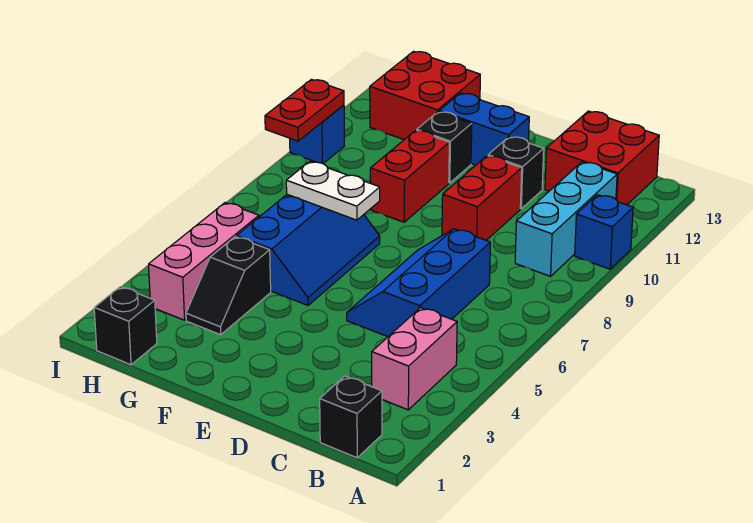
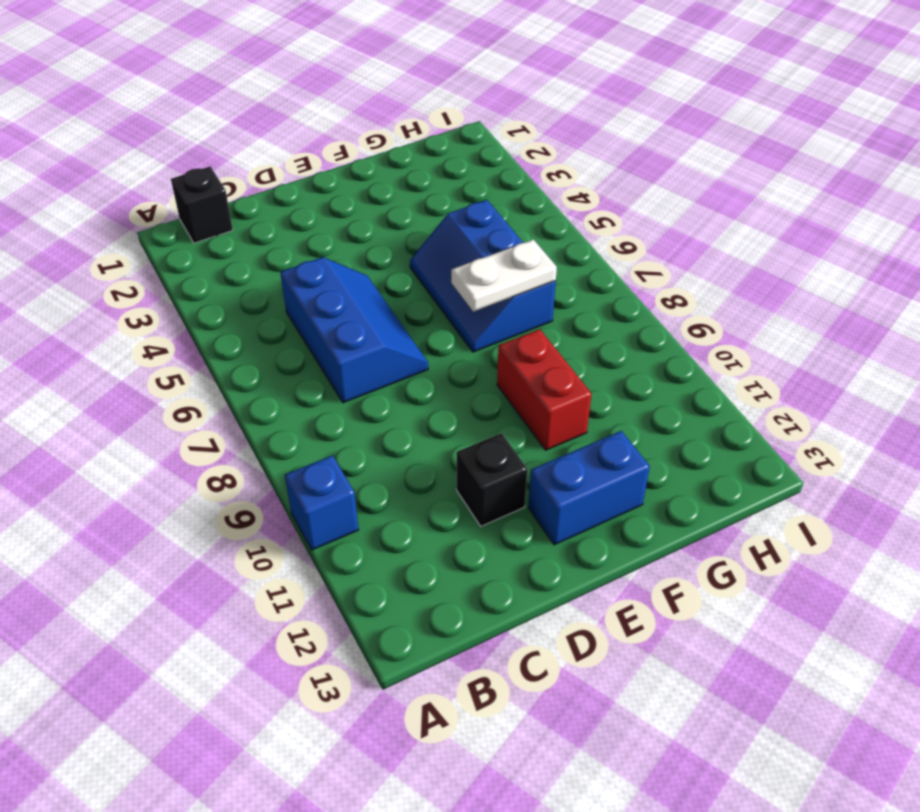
none -> pink brick B3:B4 level 1
none -> cyan brick B9:B11 level 1
none -> red brick B12:C13 level 1

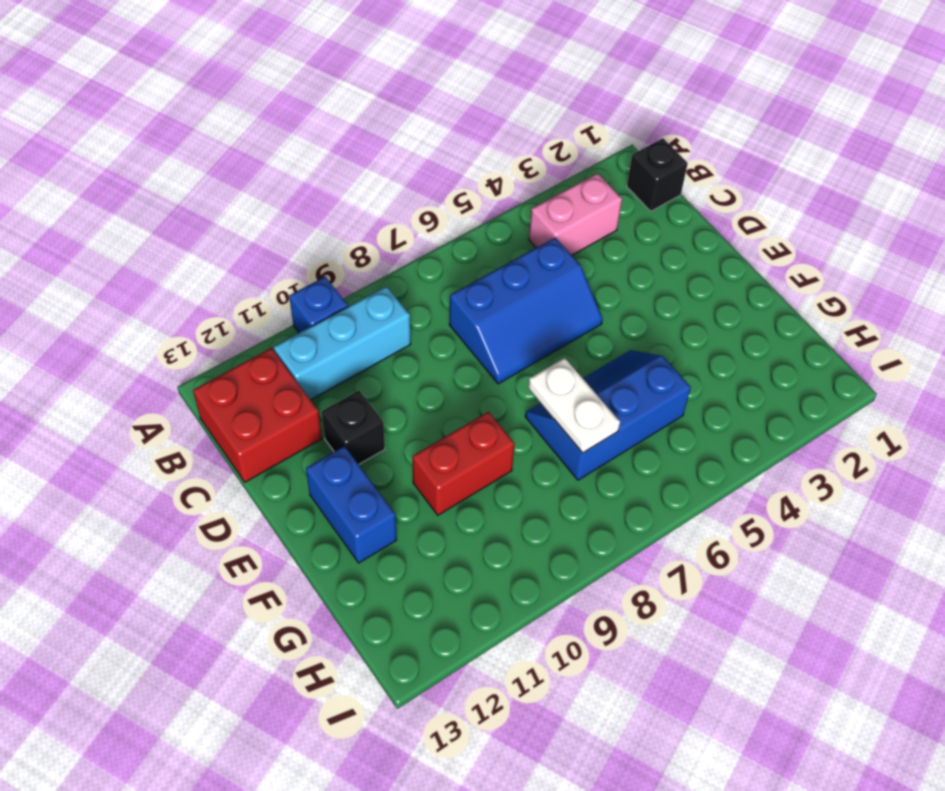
none -> red brick D9:D10 level 1
none -> black brick F11 level 1
none -> black slope G3:G4 level 1 top 4

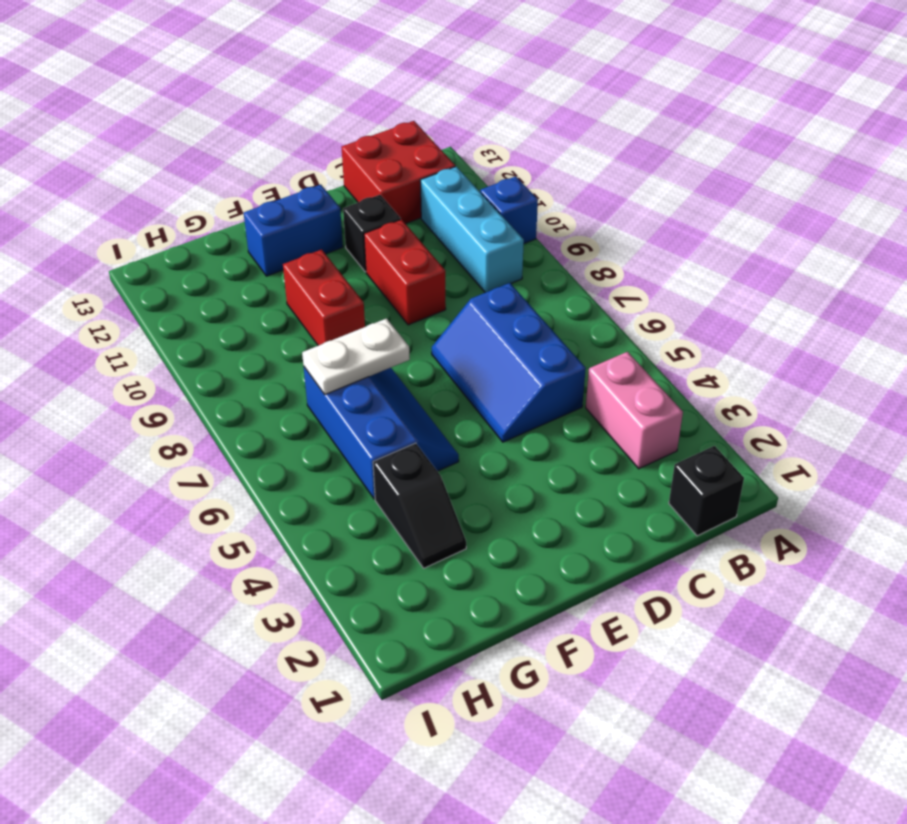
none -> black brick F11 level 1
none -> red brick G12:H13 level 1
none -> black brick H1 level 1

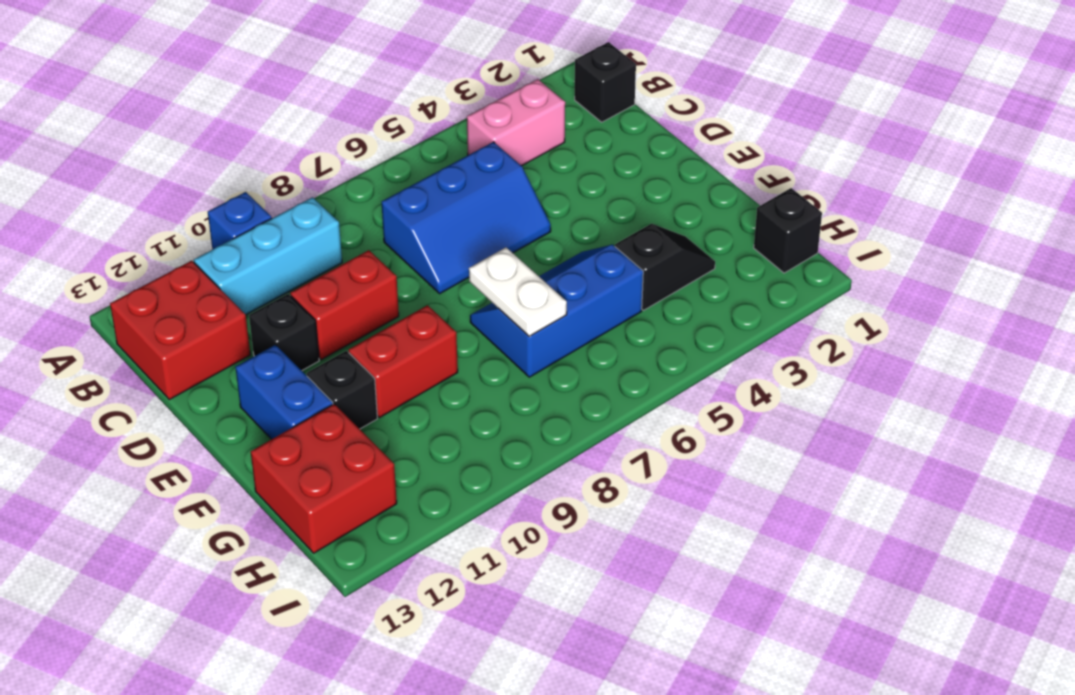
none -> pink brick H3:H5 level 1
none -> blue brick I10 level 1
none -> red plate I9:I10 level 2

